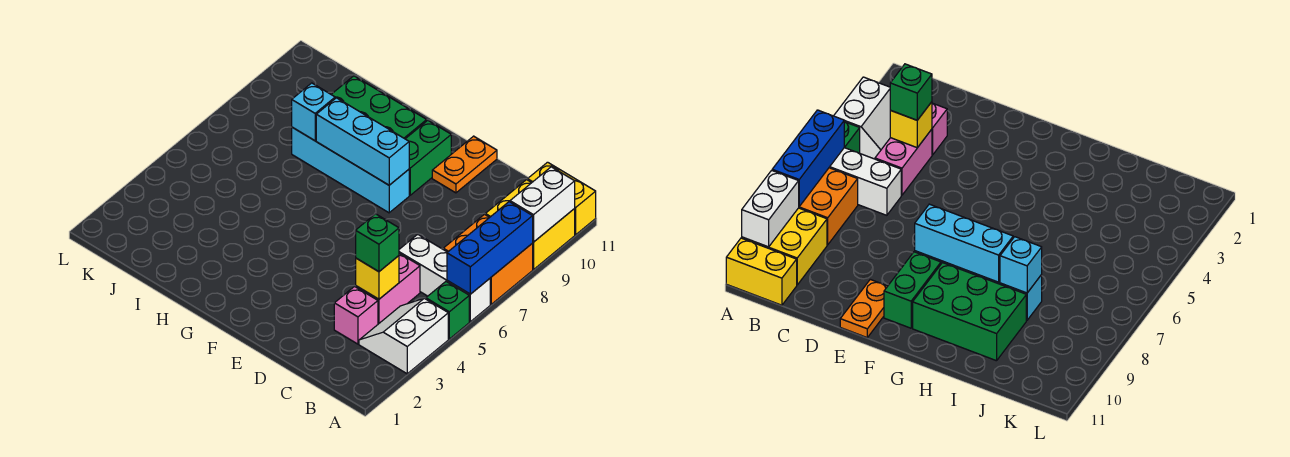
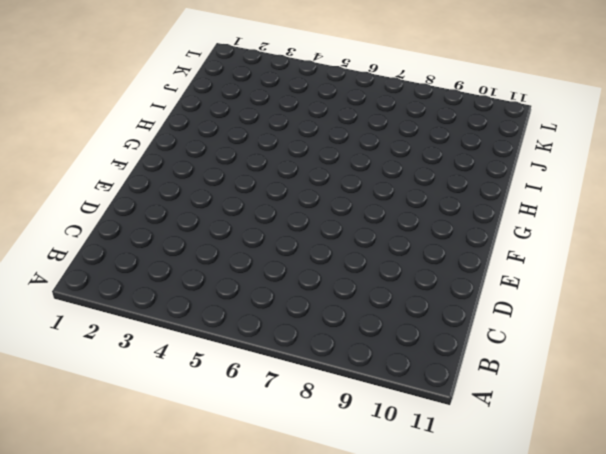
none -> white slope A3:B4 level 1 top A
none -> green brick A5 level 1
none -> white brick A6:C6 level 1

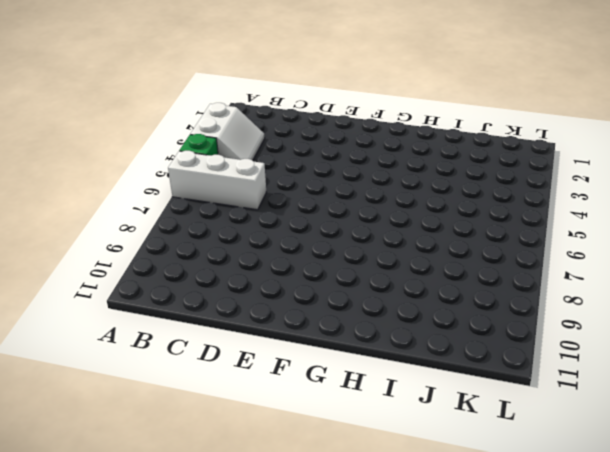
none -> orange brick A7:B8 level 1
none -> yellow brick A9:B10 level 1
none -> yellow brick A11:B11 level 1

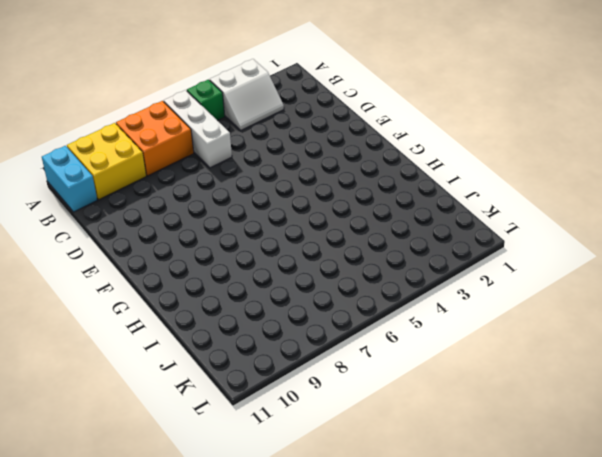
cyan brick A11:B11 level 1 -> yellow brick A11:B11 level 1
none -> pink brick C3 level 1
none -> pink brick C4:C5 level 1
none -> orange plate E10:E11 level 1

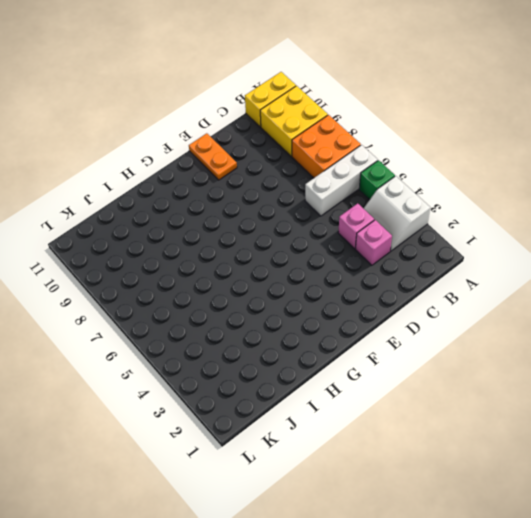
pink brick C4 level 1 -> pink brick C4:C5 level 1
none -> cyan brick F8:I8 level 1
none -> green brick F9:F10 level 1
none -> green brick G9:I10 level 1

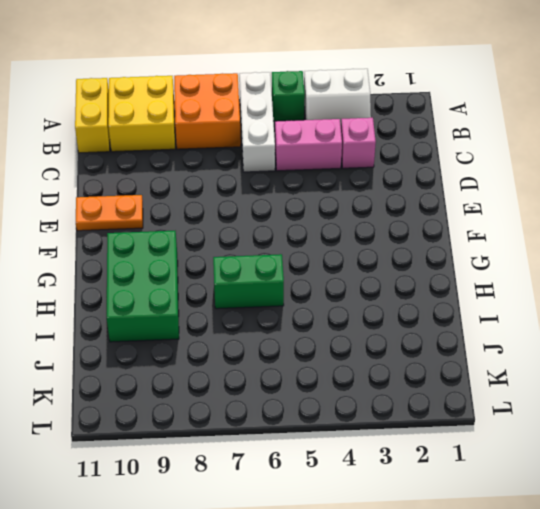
green brick H6:H7 level 1 -> green brick F9:F10 level 1
none -> cyan brick F8:I8 level 1
none -> blue brick A6:A8 level 2
none -> white brick A9:A10 level 2

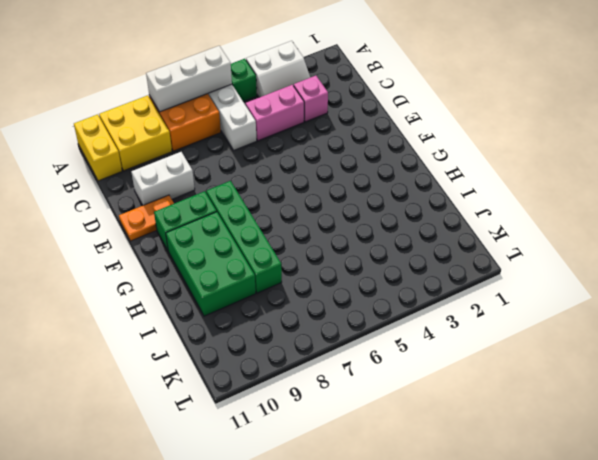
white brick A6:A8 level 2 -> blue brick A6:A8 level 2
white brick D9:D10 level 1 -> white brick A9:A10 level 2
green brick F8:I8 level 1 -> cyan brick F8:I8 level 1
none -> yellow brick C4 level 2
none -> cyan brick F8:H8 level 2
none -> cyan brick I8 level 2

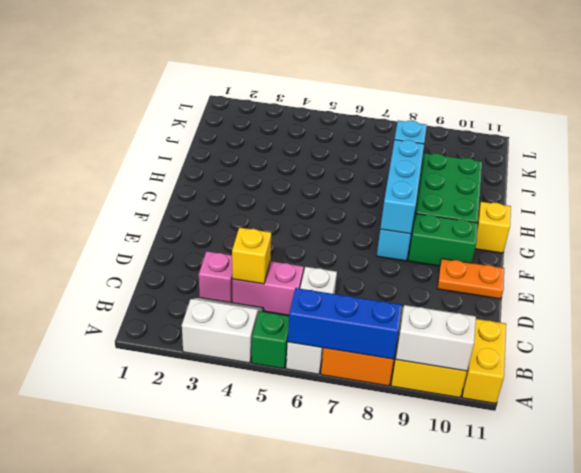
yellow brick G11 level 1 -> none
none -> green brick C4 level 3

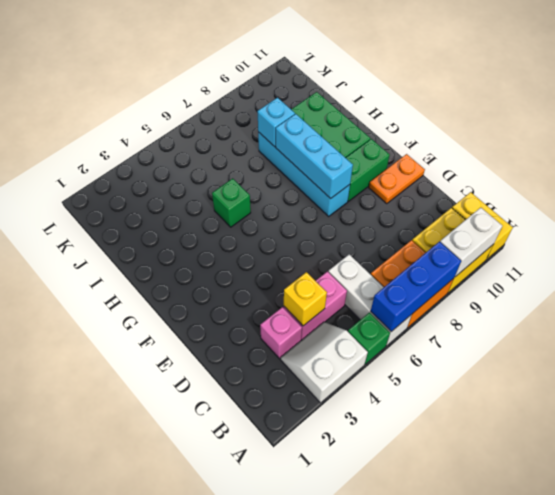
green brick H5 level 1 -> green brick C4 level 3

